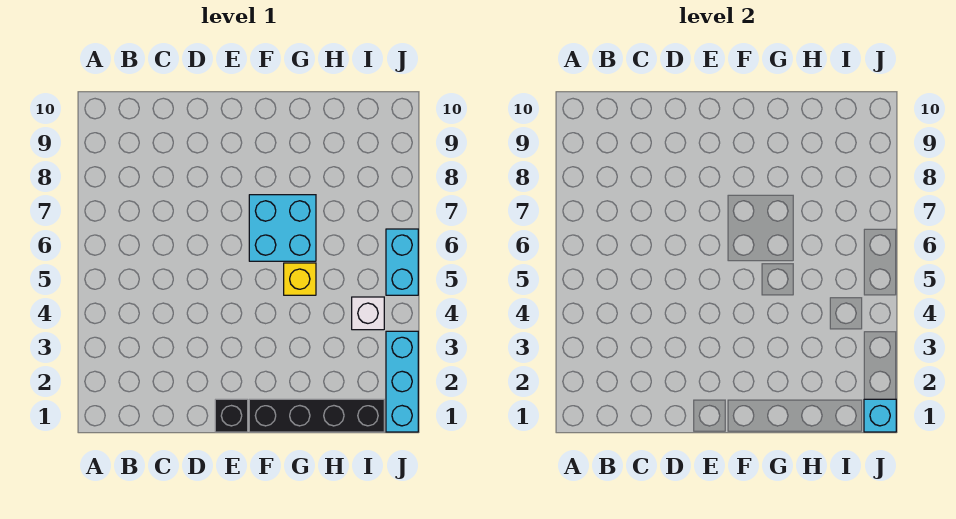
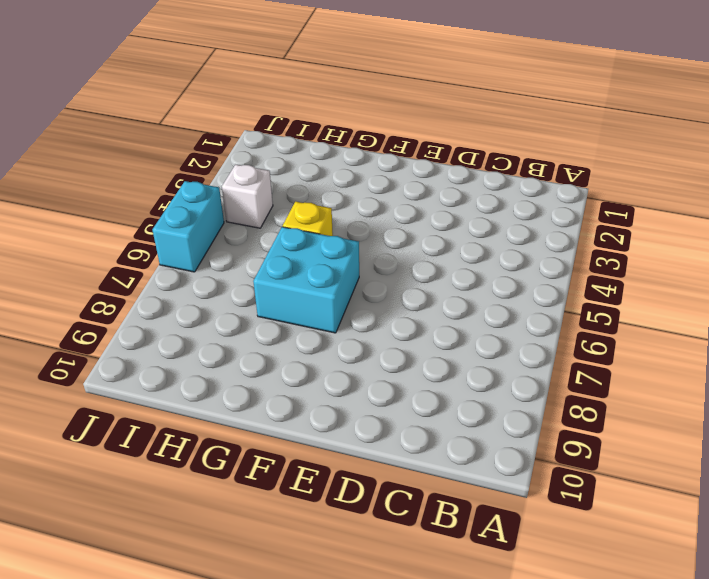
none -> black brick E1 level 1
none -> black brick F1:I1 level 1

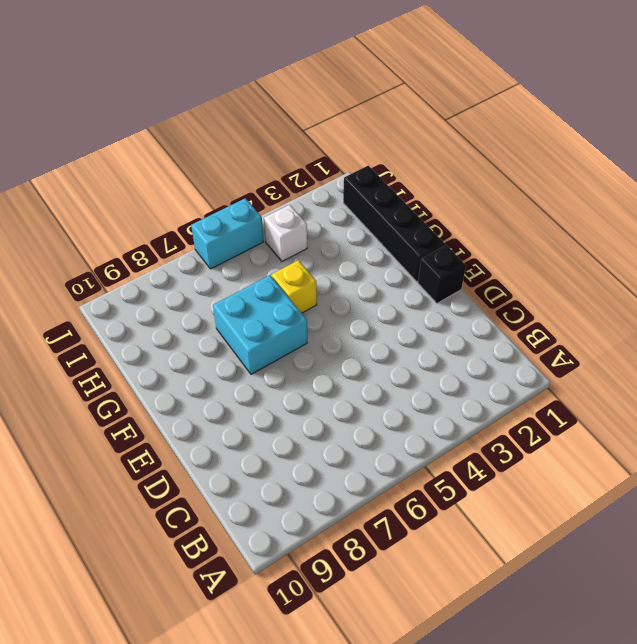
none -> cyan brick J1:J3 level 1
none -> cyan brick J1 level 2

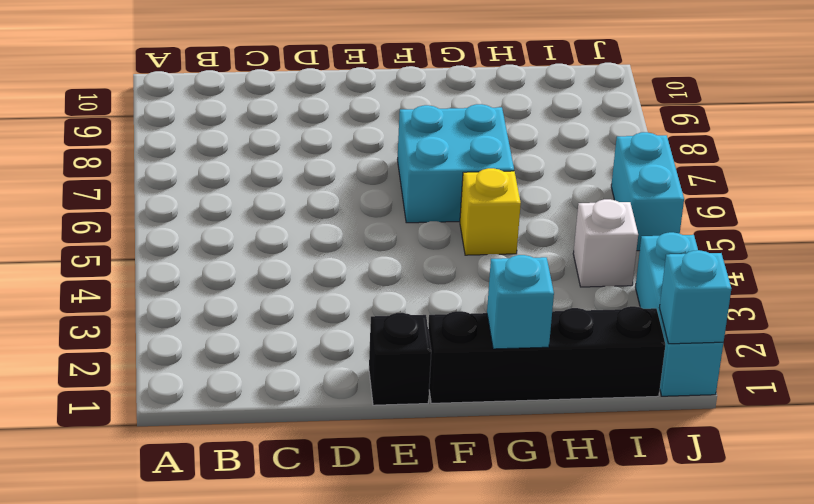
cyan brick G1 level 2 -> none

